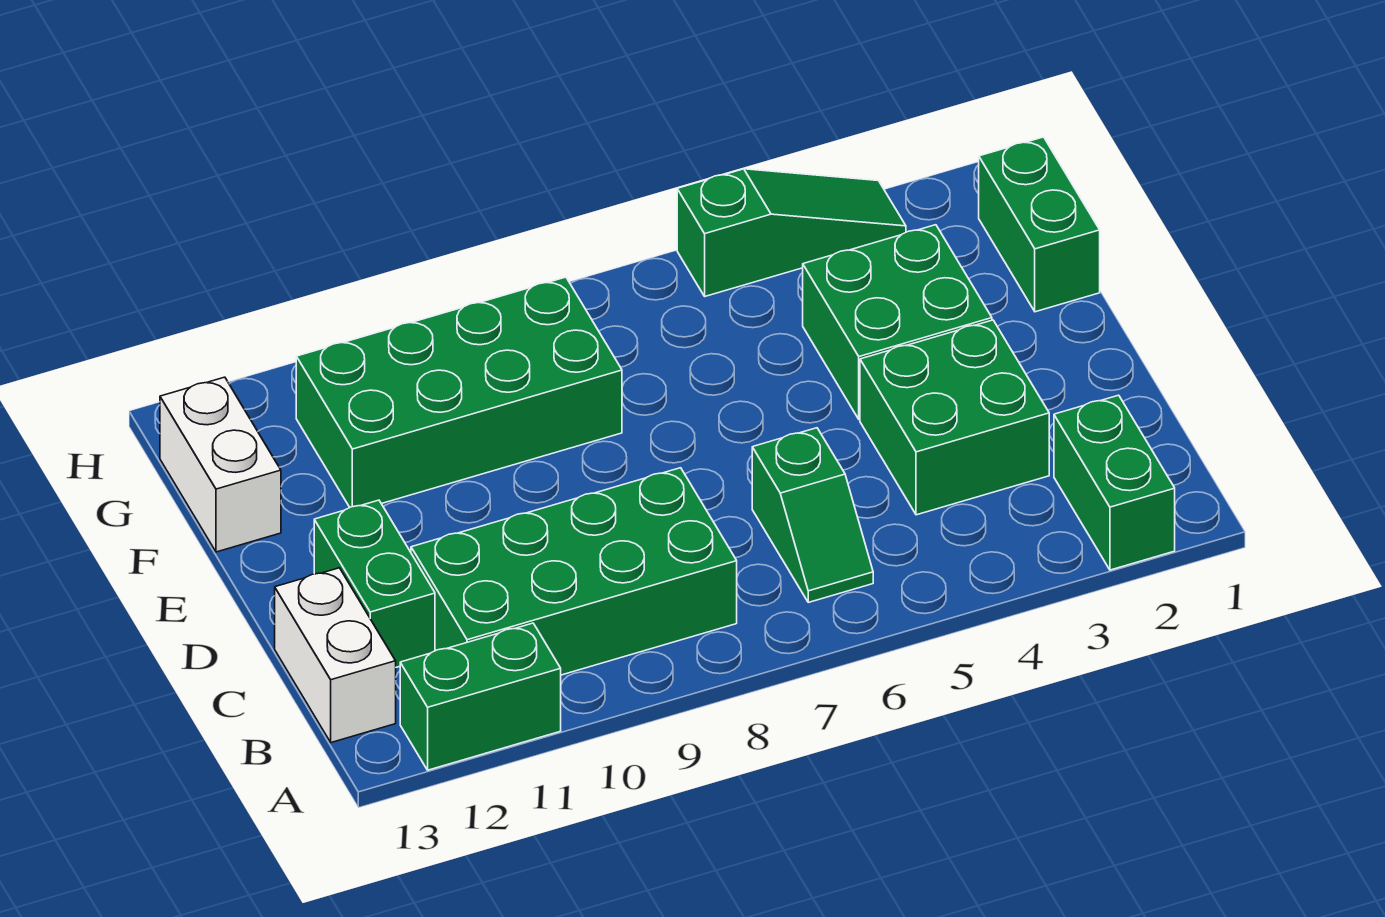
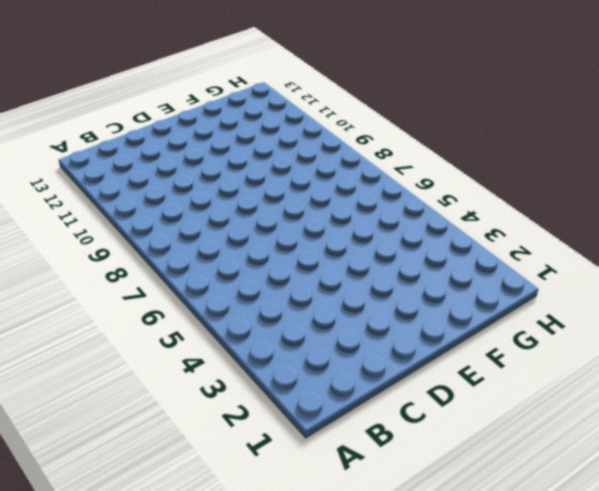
none -> green brick A2:B2 level 1
none -> green brick A11:A12 level 1
none -> green slope B6:C6 level 1 top C

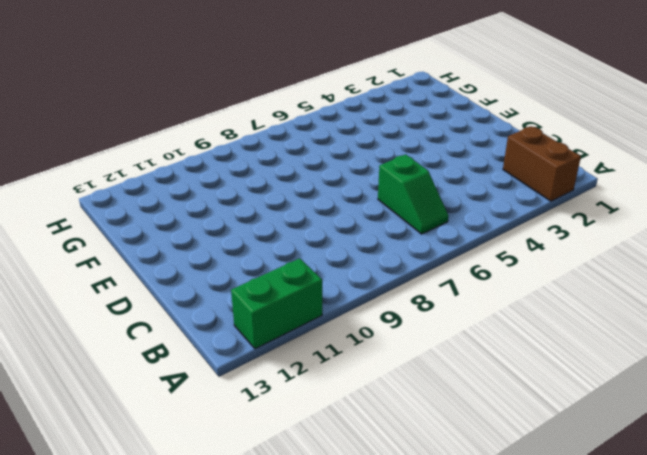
brown brick A2:B2 level 1 -> green brick A2:B2 level 1
none -> green brick B8:C11 level 1
none -> white brick B13:C13 level 1
none -> green brick C3:D4 level 1

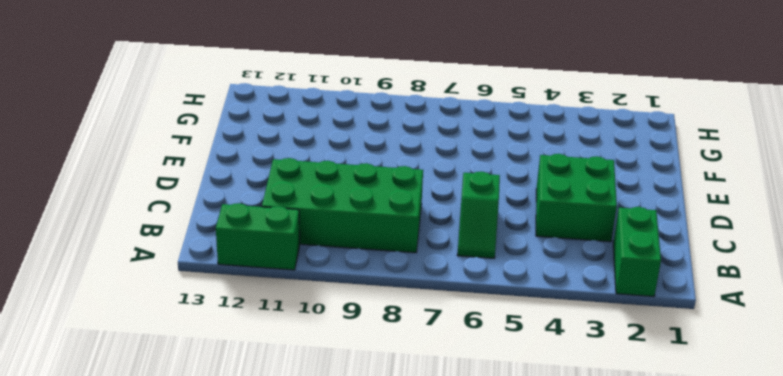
none -> white brick B13:C13 level 1
none -> green brick C12:D12 level 1
none -> green brick E3:F4 level 1

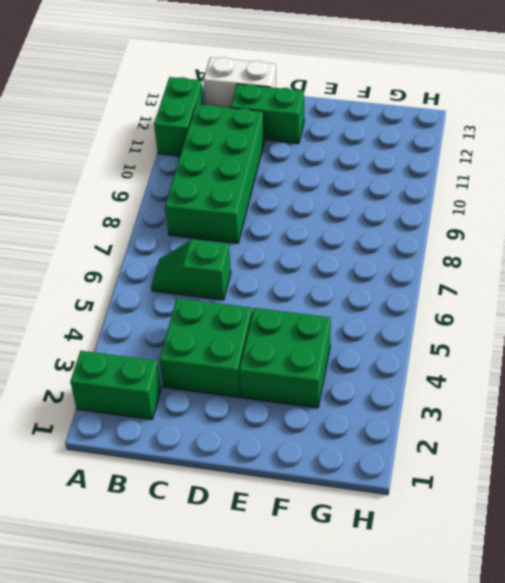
none -> green brick F1:G1 level 1
none -> green brick F8:G11 level 1
none -> white brick F13:G13 level 1

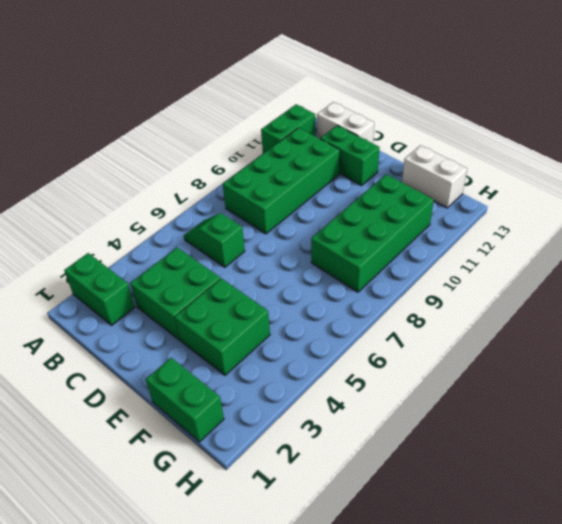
none -> green slope H3:H5 level 1 top 5

